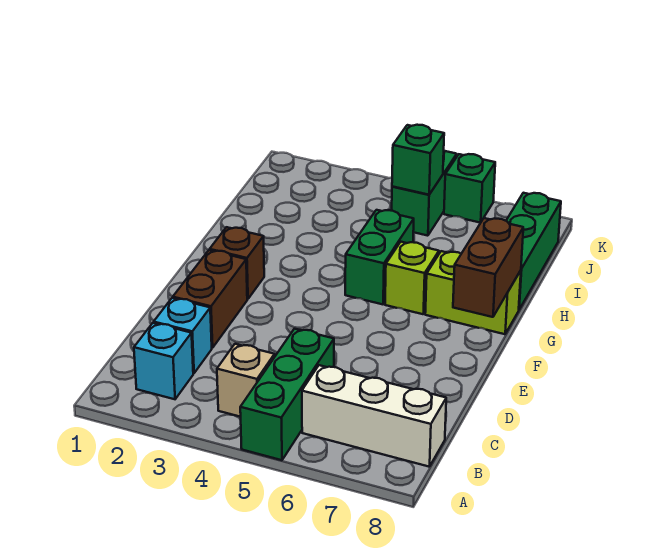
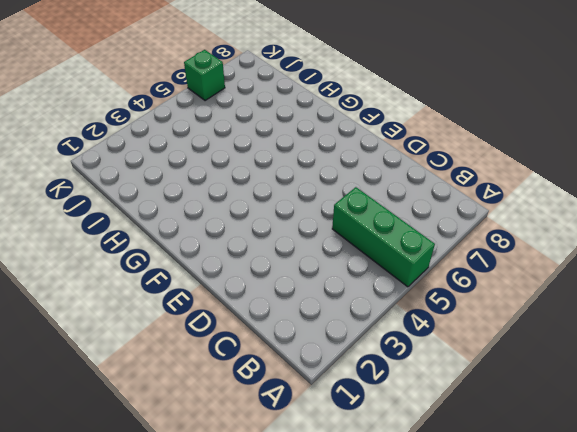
none -> cyan brick B2 level 1
none -> tan brick B4 level 1
none -> white brick B6:B8 level 1

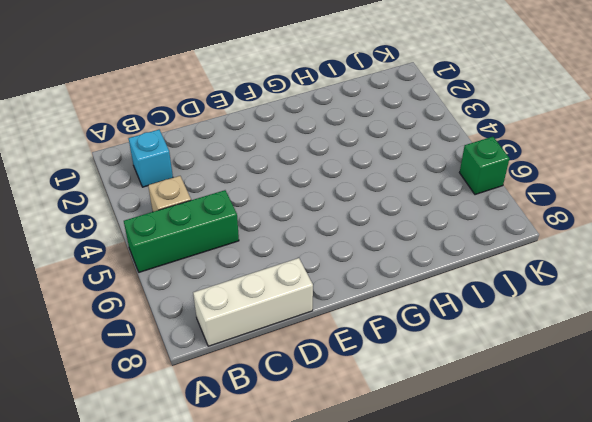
white brick B8:D8 level 1 -> white brick B6:B8 level 1
none -> cyan brick C2 level 1
none -> brown brick D2:E2 level 1
none -> brown brick F2 level 1

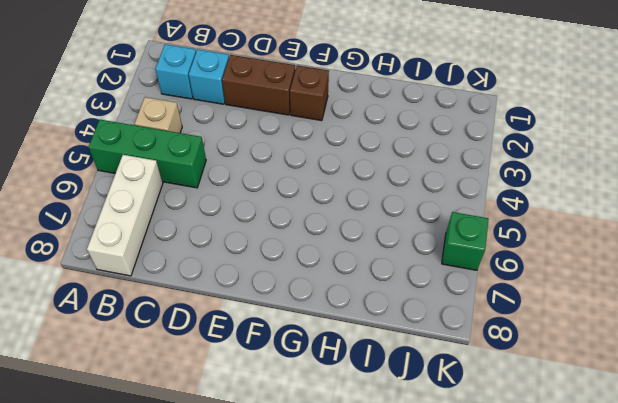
none -> green brick G5:H5 level 1
none -> lime brick G6 level 1
none -> lime brick G7:G8 level 1

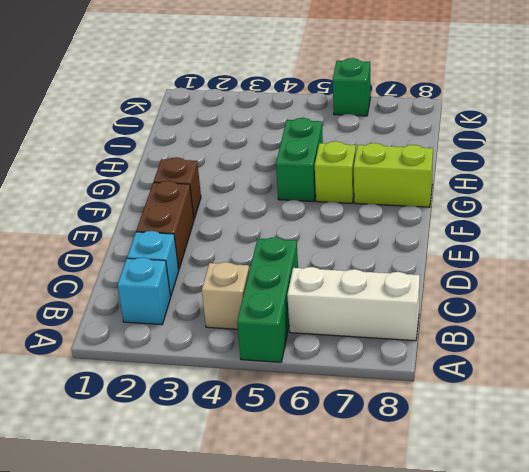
none -> green brick H8:J8 level 1
none -> green brick J5:K5 level 1
none -> brown brick F8:G8 level 2

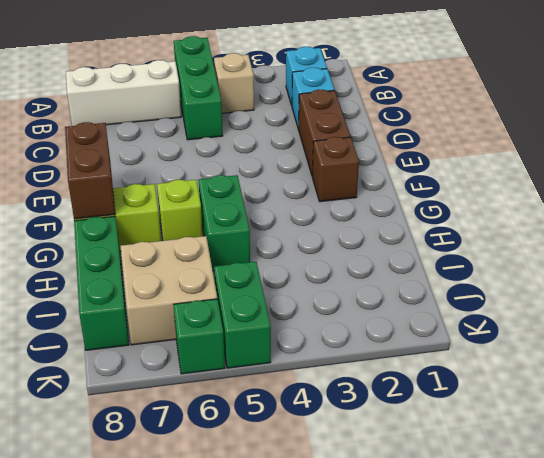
tan brick I6:J7 level 1 -> none
none -> green brick J5 level 2

